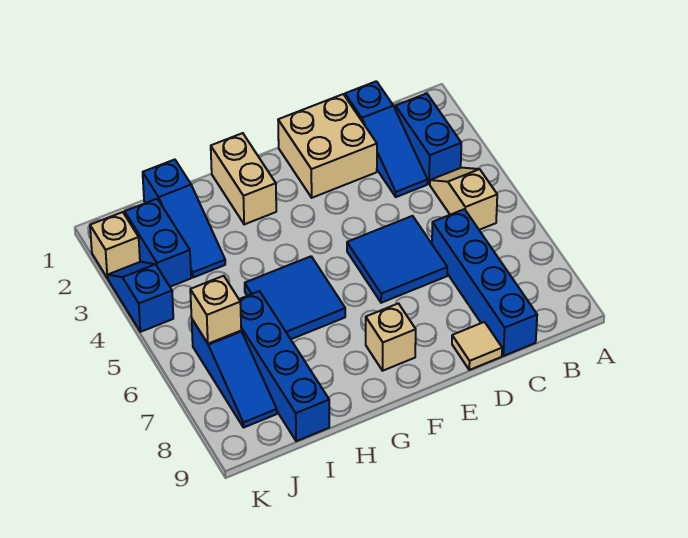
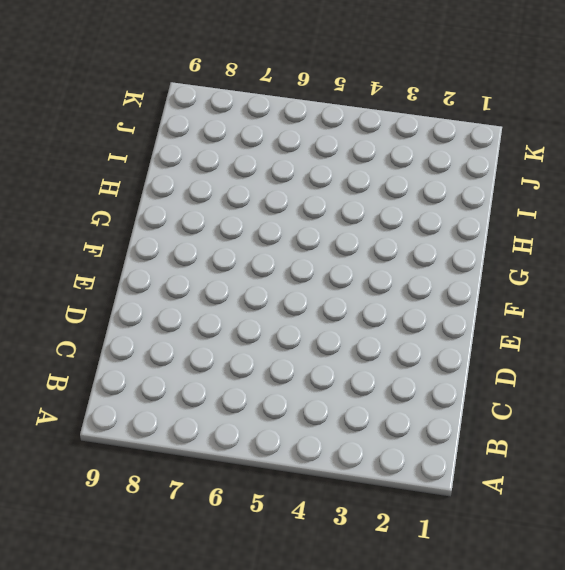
none -> blue brick B2:B3 level 1
none -> tan slope B4:B5 level 1 top 5
none -> blue slope C1:C3 level 1 top 1

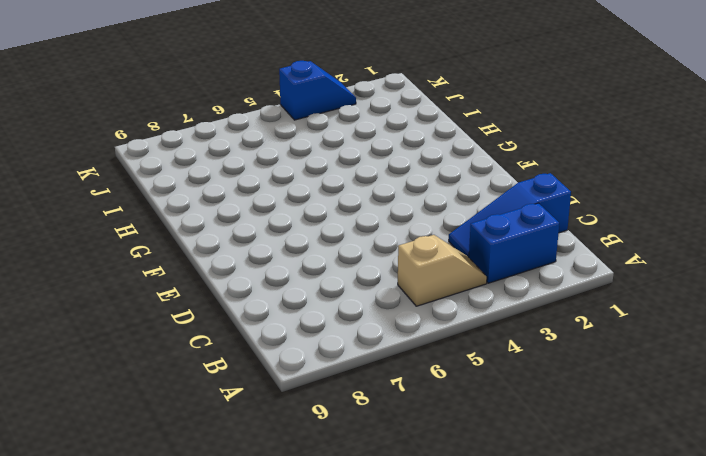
none -> blue brick C6:C9 level 1
none -> tan brick D1:E2 level 1
none -> blue tile D5:E6 level 1

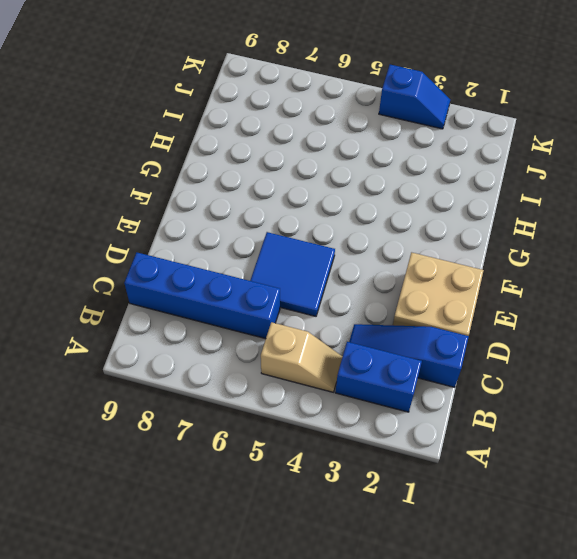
none -> tan tile D9 level 1
none -> tan brick F8 level 1
none -> tan brick G1:G2 level 1

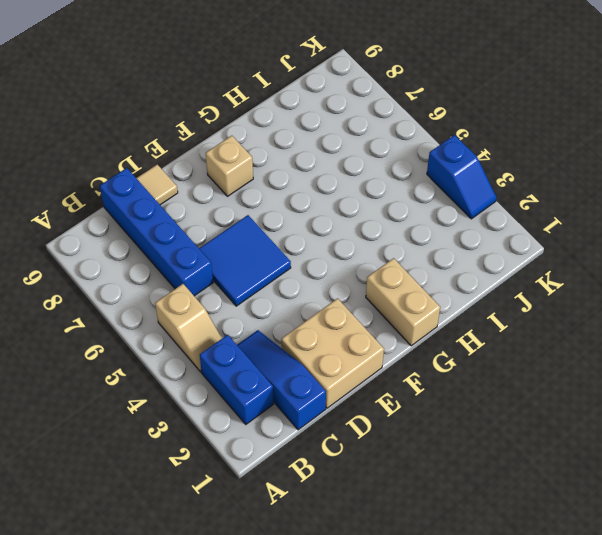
none -> blue tile G5:H6 level 1
none -> blue slope I1:I3 level 1 top 1
none -> blue brick I6:I9 level 1

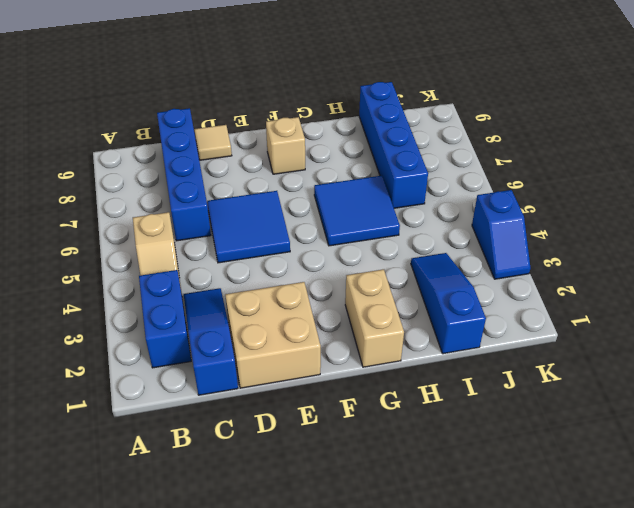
none -> blue brick J2:J3 level 1
none -> blue slope J6:J8 level 1 top 6
none -> tan brick K2 level 1

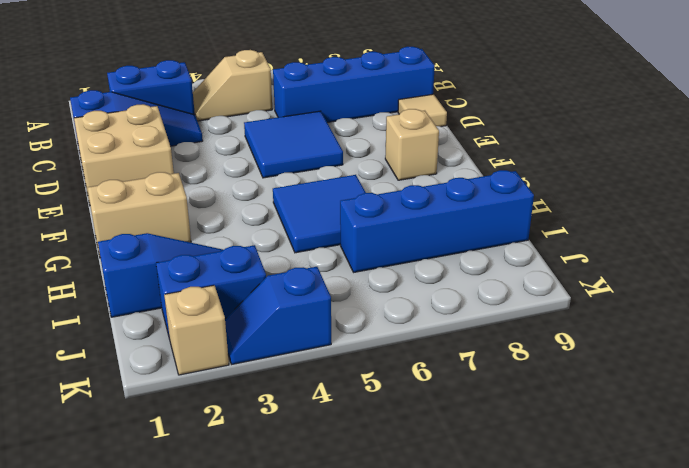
none -> blue slope J6:J8 level 1 top 6
none -> tan brick J6 level 2

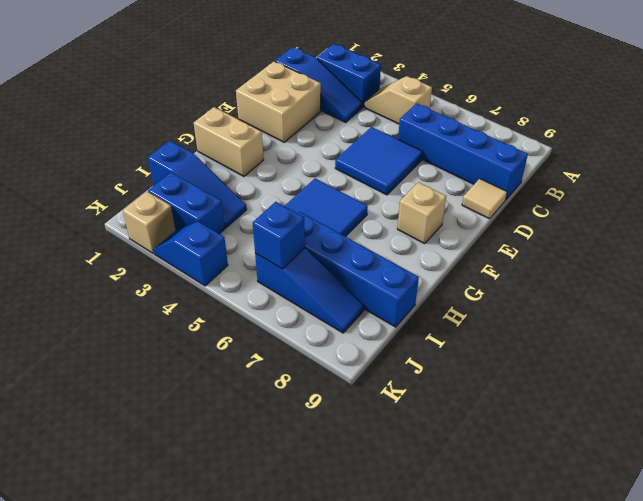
blue brick J6 level 2 -> tan brick J6 level 2

